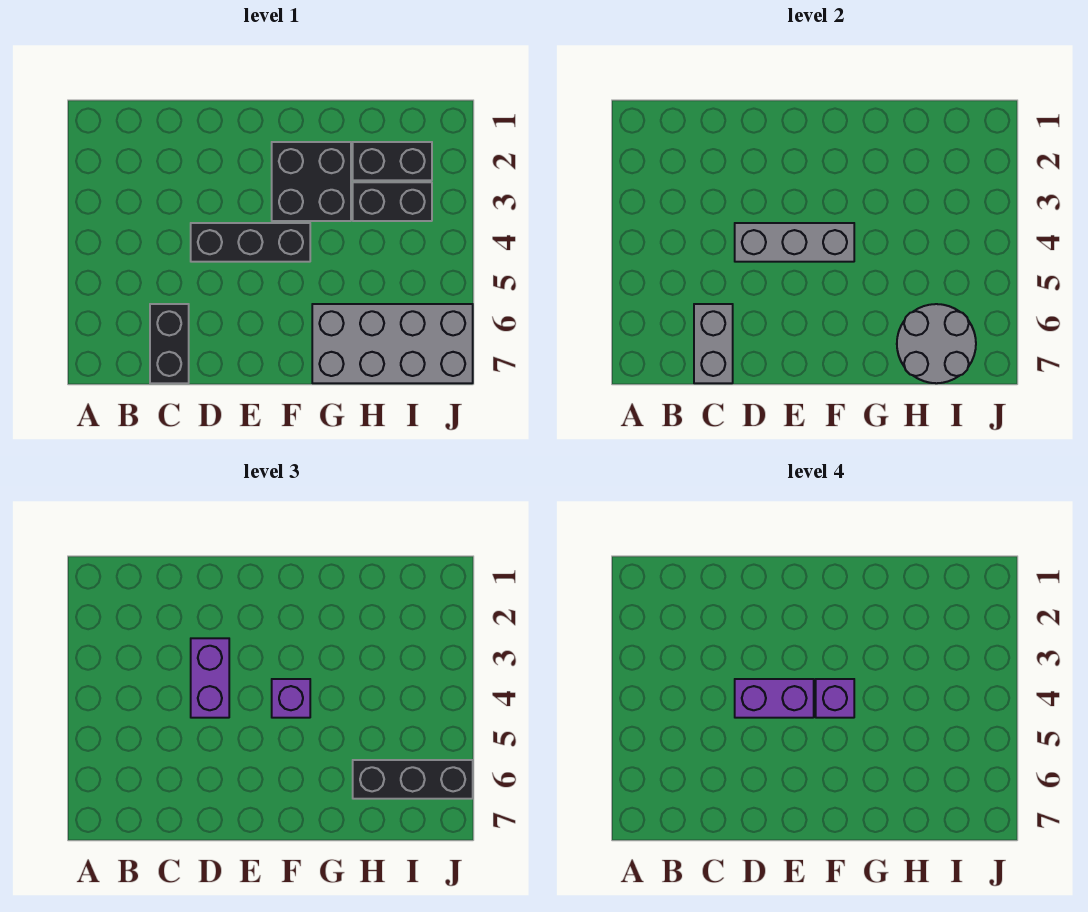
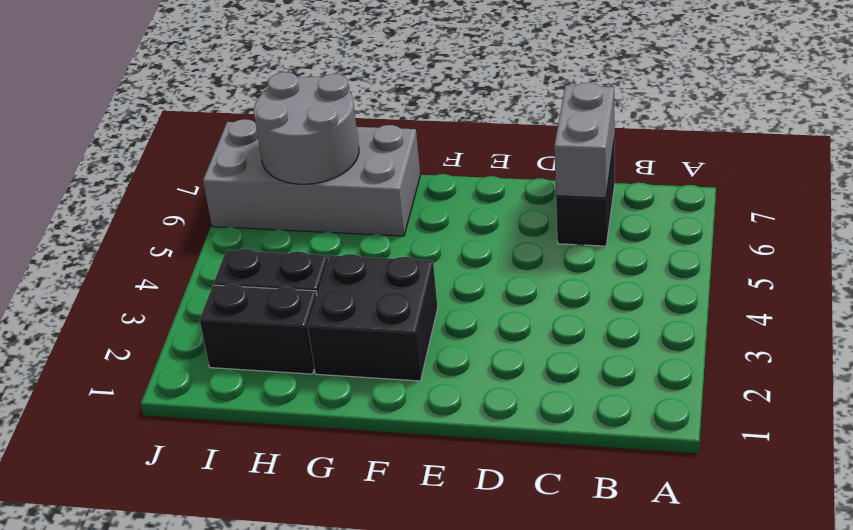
none -> black brick D4:F4 level 1
none -> grey brick D4:F4 level 2
none -> purple brick D3:D4 level 3

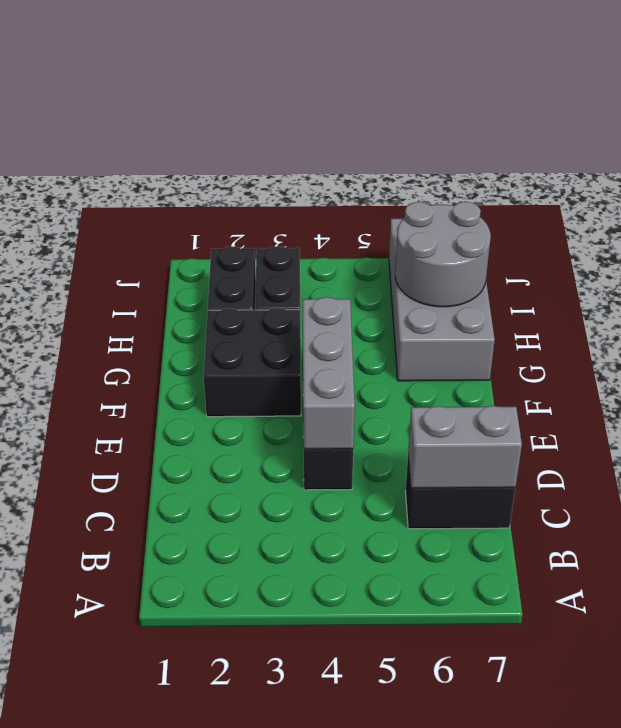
none -> purple brick D3:D4 level 3
none -> purple brick F4 level 3
none -> black brick H6:J6 level 3

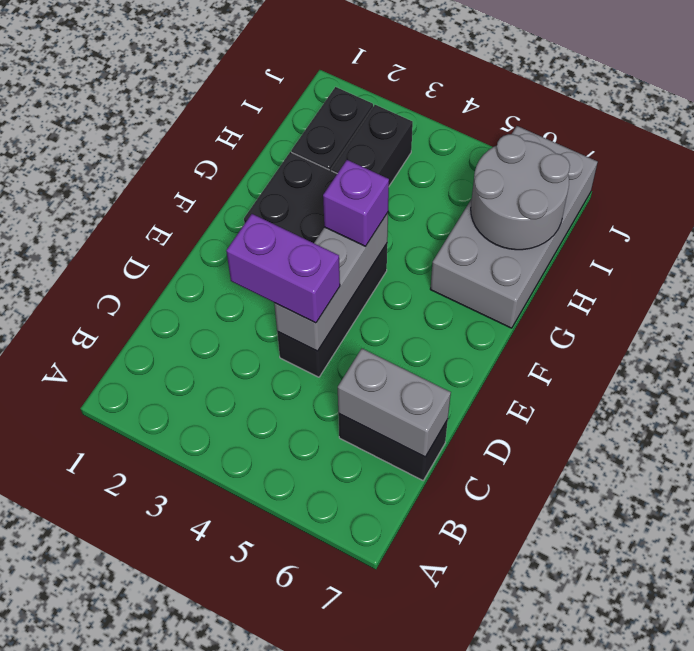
none -> black brick H6:J6 level 3
none -> purple brick D4:E4 level 4
none -> purple brick F4 level 4

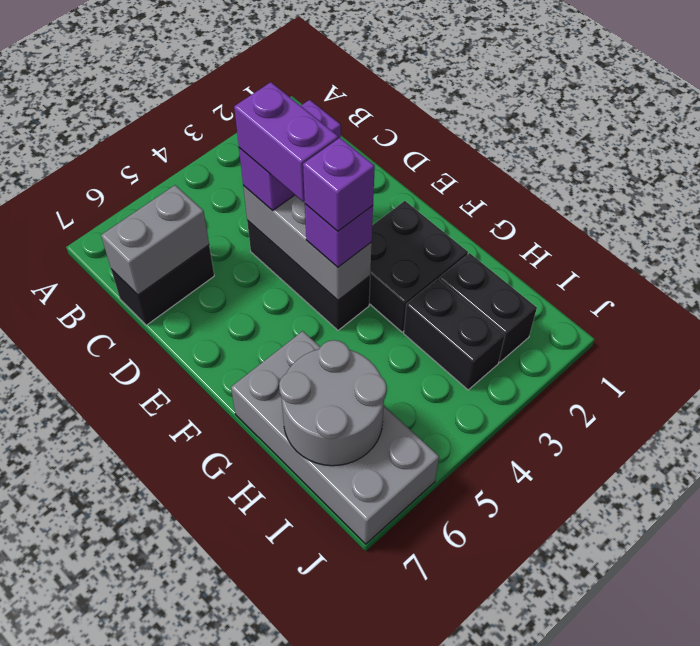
none -> black brick H6:J6 level 3

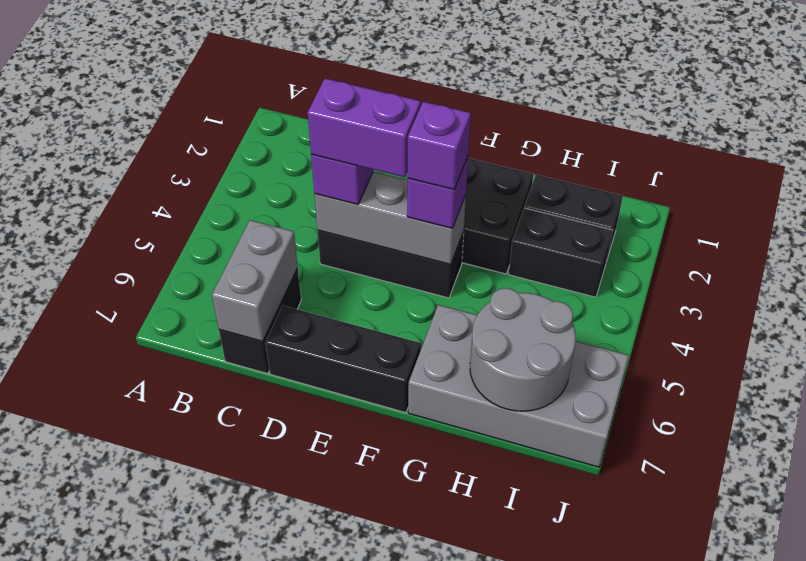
black brick D7:F7 level 1 -> black brick H6:J6 level 3

